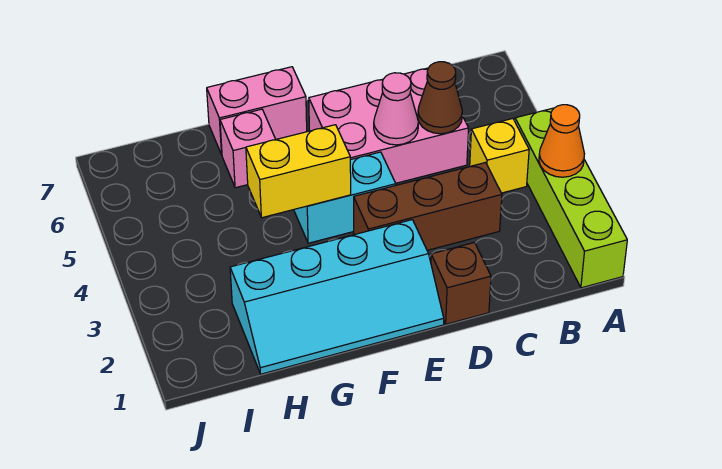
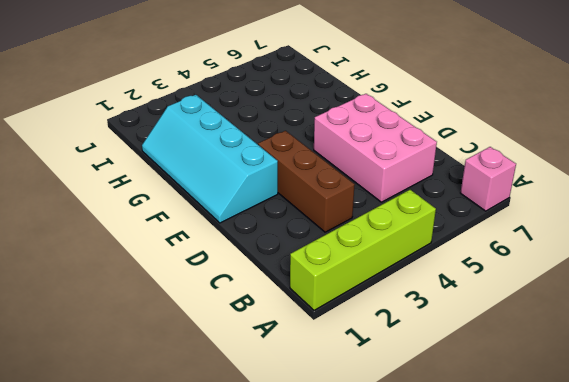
pink brick A7 level 1 -> pink brick G6 level 1
none -> yellow brick B4 level 1
none -> brown brick D1 level 1
none -> cyan brick E4:F4 level 1

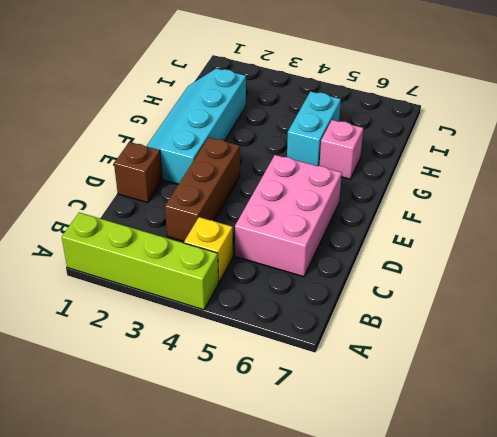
cyan brick G5:H5 level 1 -> cyan brick E4:F4 level 1
none -> pink brick F7:G7 level 1
none -> orange cone A3 level 2
none -> brown cone C5 level 2

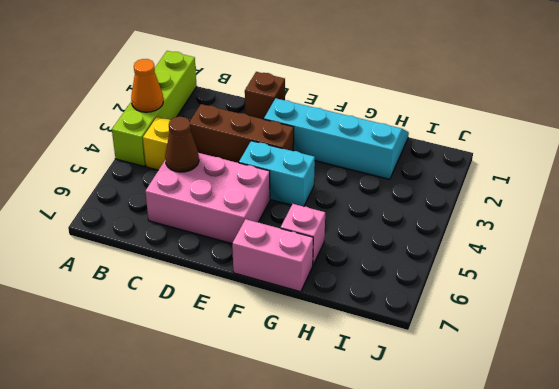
none -> pink cone D5 level 2
none -> yellow brick F4:G4 level 2

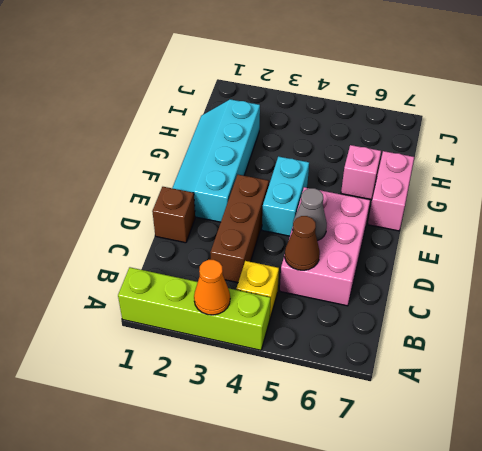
grey cone D5 level 2 -> pink cone D5 level 2
none -> yellow brick F4:G4 level 2

